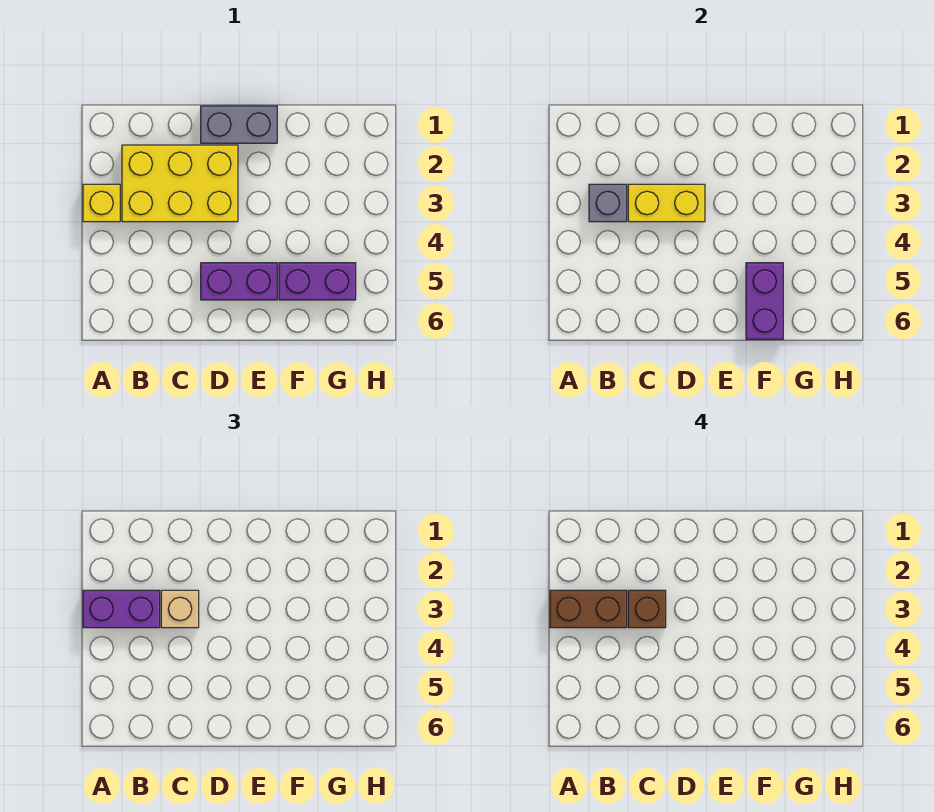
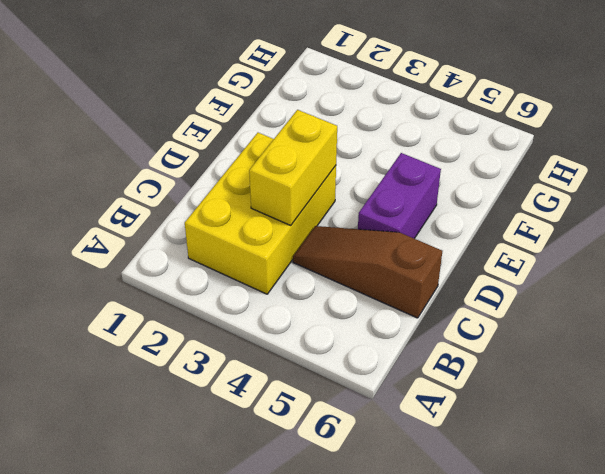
brown slope C4:C6 level 1 top 6 -> none
none -> yellow brick A3 level 1
none -> grey brick D1:E1 level 1
none -> purple brick F5:G5 level 1

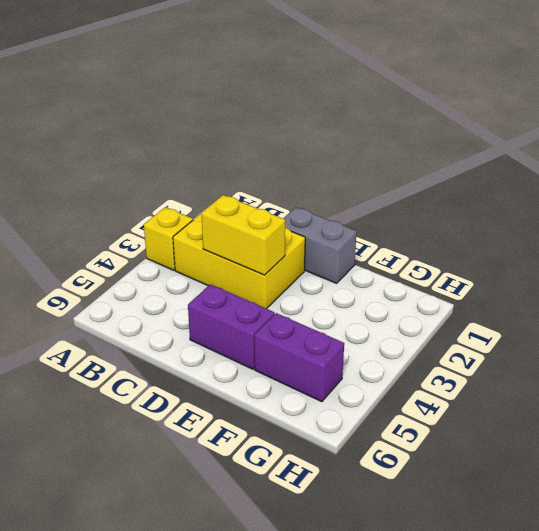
none -> grey brick B3 level 2
none -> purple brick F5:F6 level 2
none -> purple brick A3:B3 level 3

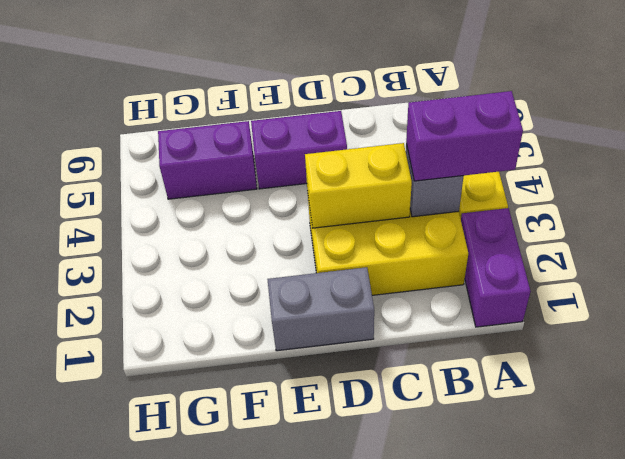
purple brick A1:A2 level 1 -> purple brick F5:F6 level 2
none -> tan brick C3 level 3
none -> brown brick A3:B3 level 4
none -> brown brick C3 level 4

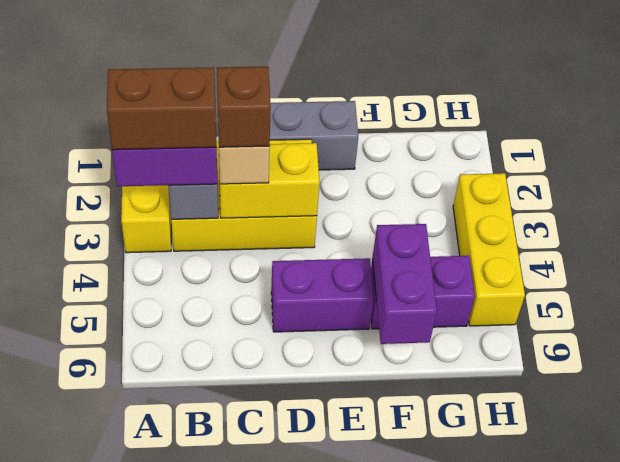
yellow brick H3:H5 level 1 -> none

